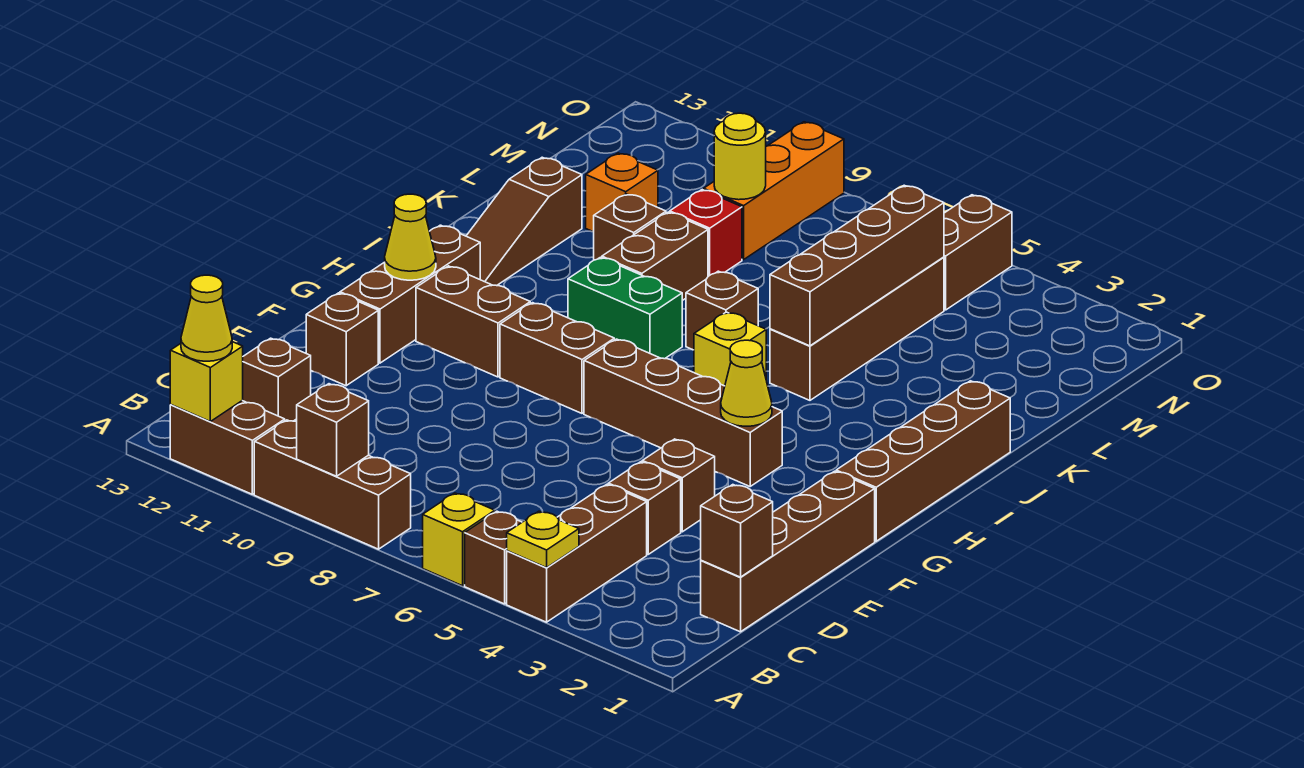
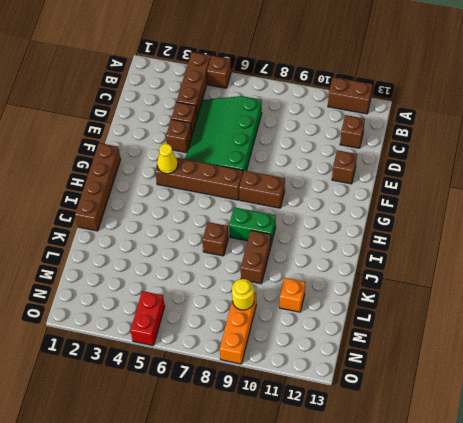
green slope C5:F7 level 1 top 7 -> none
red brick N5:O5 level 1 -> brown brick N5:O5 level 1
none -> yellow brick A6 level 1
none -> brown brick A8:A10 level 1
none -> brown brick C1:F1 level 1
none -> brown brick F12:H12 level 1

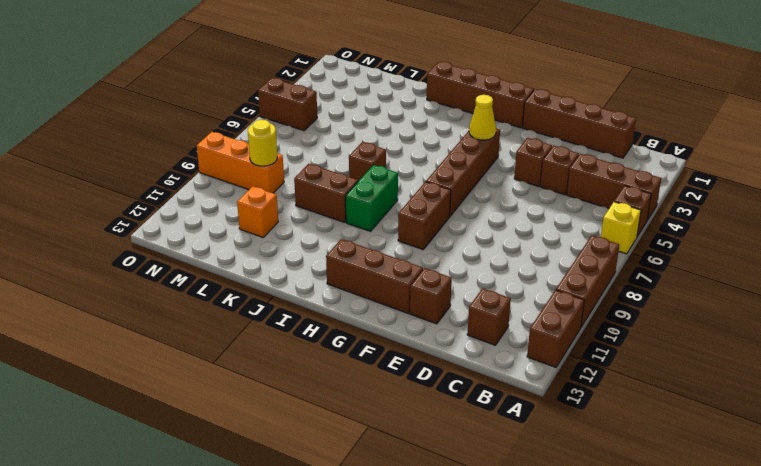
none -> brown brick G10:G11 level 1
none -> yellow brick I6 level 1
none -> brown slope I12:K12 level 1 top K
none -> brown brick J5:M5 level 1

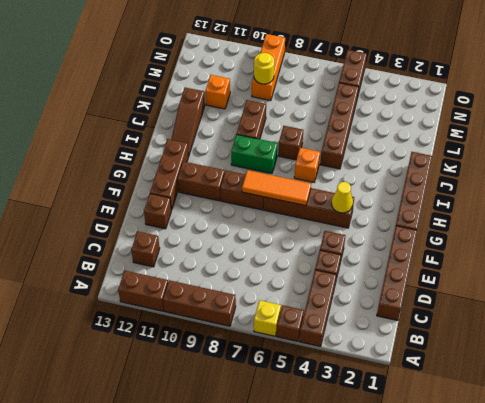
orange tile G6:G8 level 2 -> none
orange brick I6 level 1 -> yellow brick I6 level 1
none -> brown brick K10 level 1
none -> red brick L9 level 1
none -> yellow plate A4 level 2
none -> brown brick A9 level 2

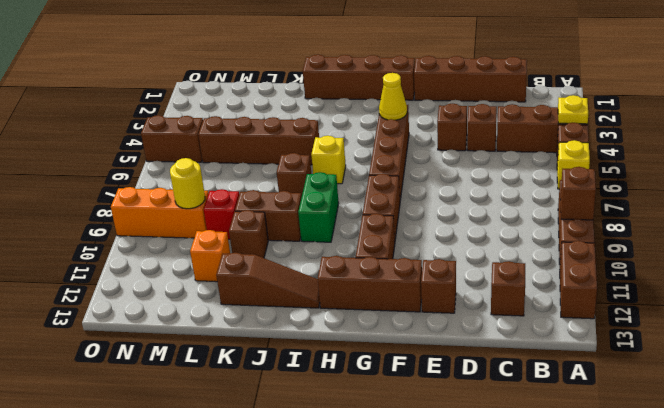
none -> yellow brick A12 level 2
none -> brown brick C1 level 2
none -> yellow cone G12 level 2
none -> brown brick J5:M5 level 2

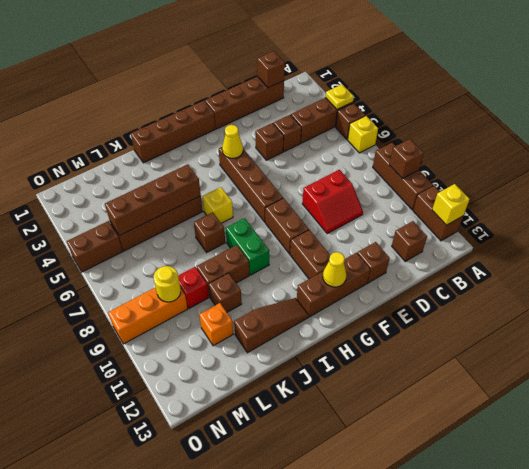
red slope D8:E9 level 1 top 8 -> none
none -> yellow cone A12 level 3

